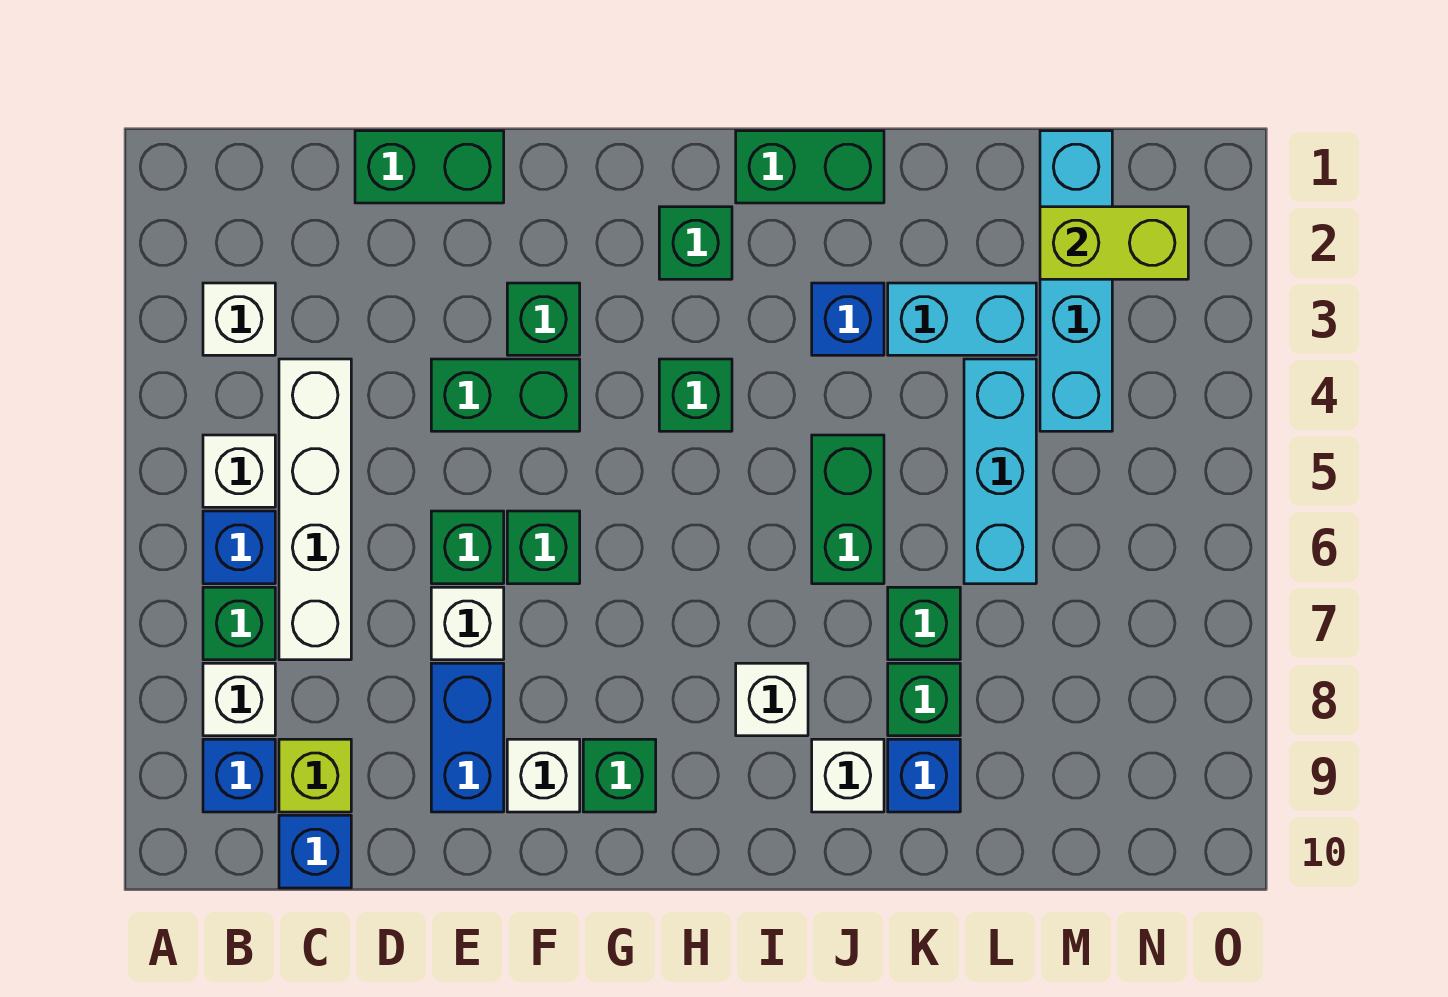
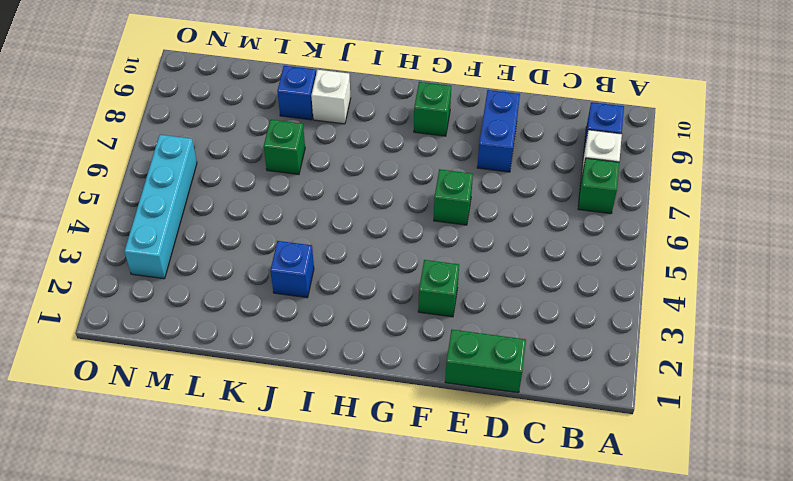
cyan brick N3:N6 level 1 -> cyan brick M1:M4 level 1
none -> white brick B3 level 1
none -> white brick B5 level 1
none -> blue brick B6 level 1
none -> white brick C4:C7 level 1

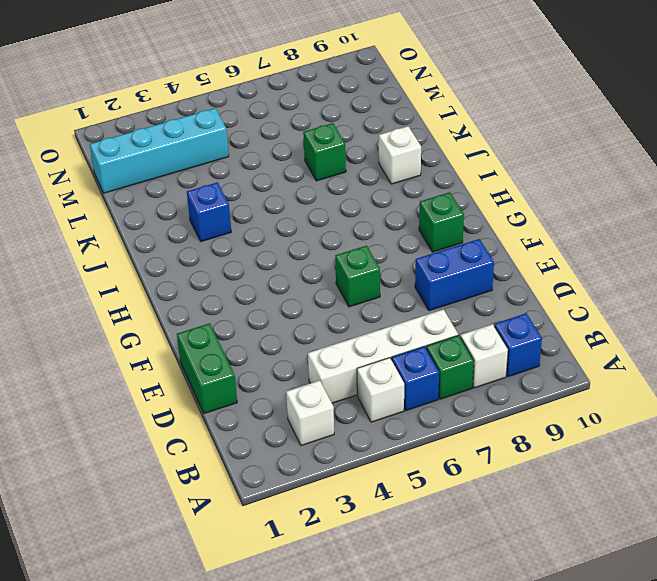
none -> lime brick C9 level 1
none -> blue brick C10 level 1
none -> green brick E4:F4 level 1
none -> green brick E6 level 1

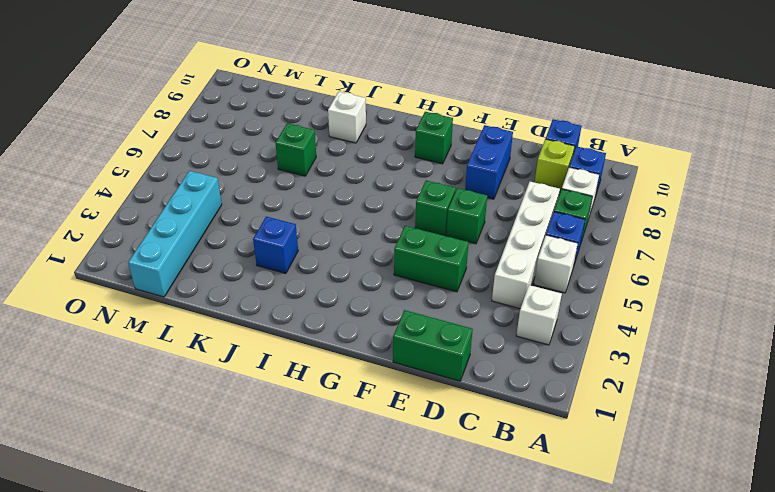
none -> white brick E7 level 1
none -> green brick F3 level 1
none -> white brick F9 level 1
none -> green brick H2 level 1

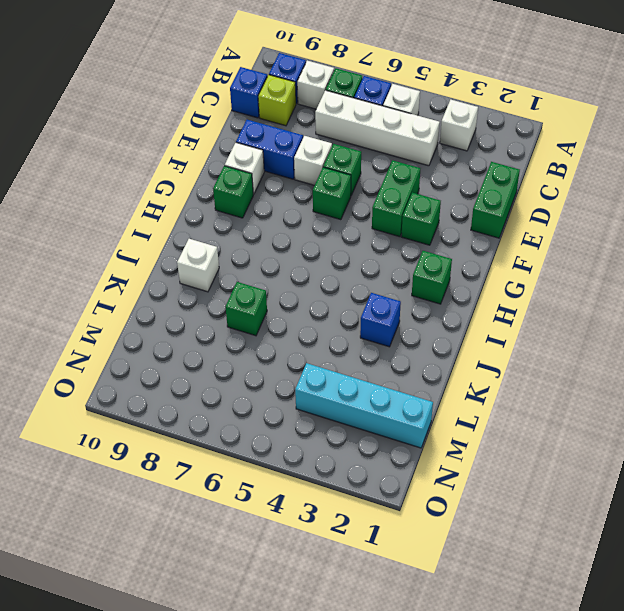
none -> green brick H4 level 1
none -> green brick I1:J1 level 1
none -> white brick I8 level 1
none -> green brick J5:J6 level 1

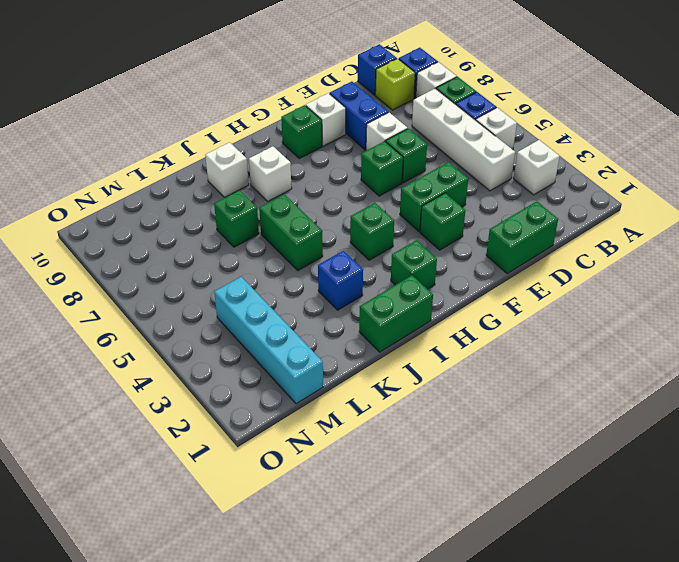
none -> cyan brick K3:L3 level 1
none -> green brick K8 level 1
none -> blue brick K9 level 1
none -> cyan brick L4:L6 level 1

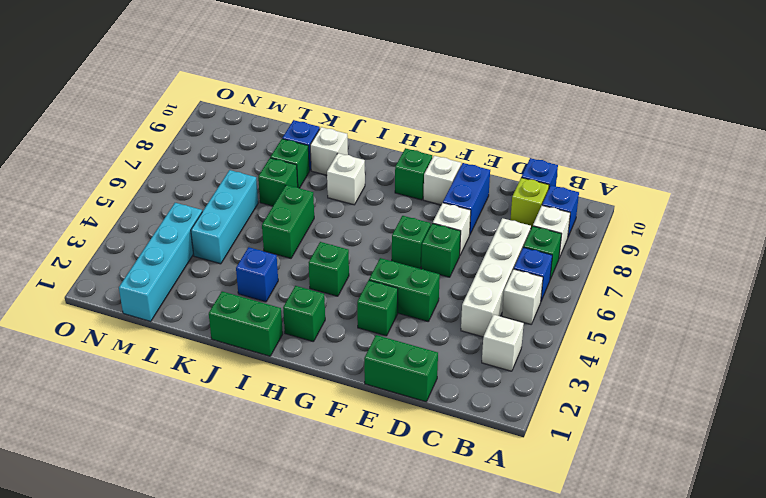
none -> cyan brick K3:L3 level 1
none -> lime brick M2:N2 level 2

